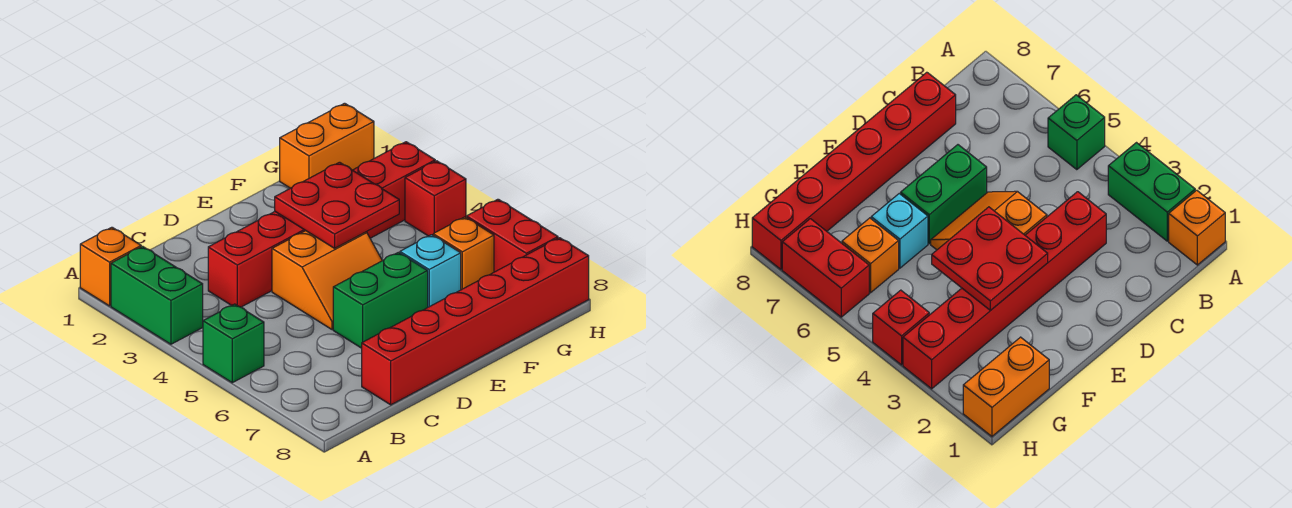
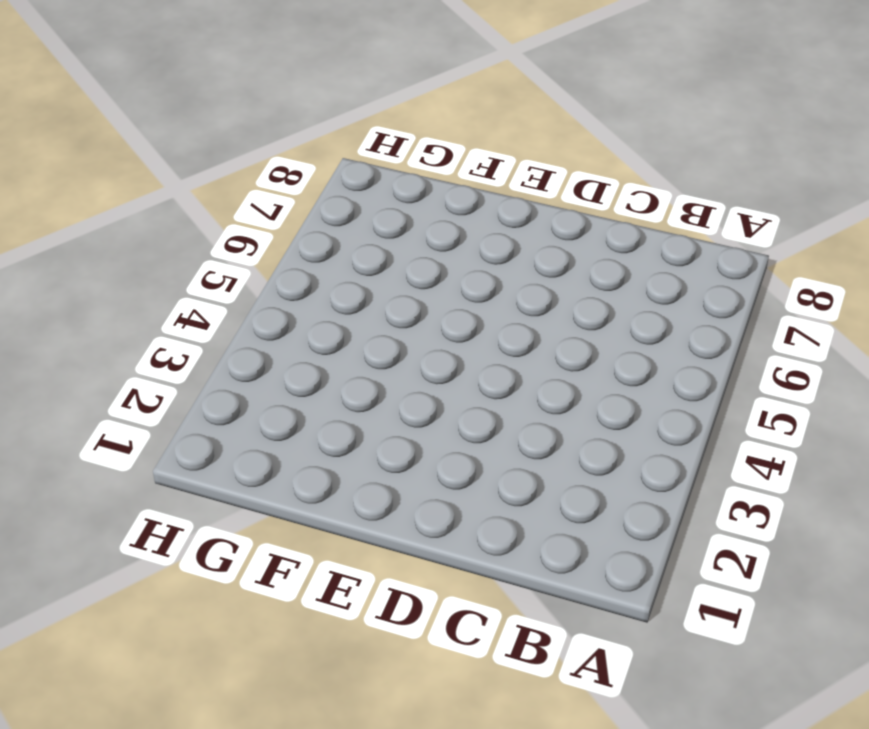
none -> orange brick A1 level 1
none -> green brick A2:A3 level 1
none -> green brick A5 level 1

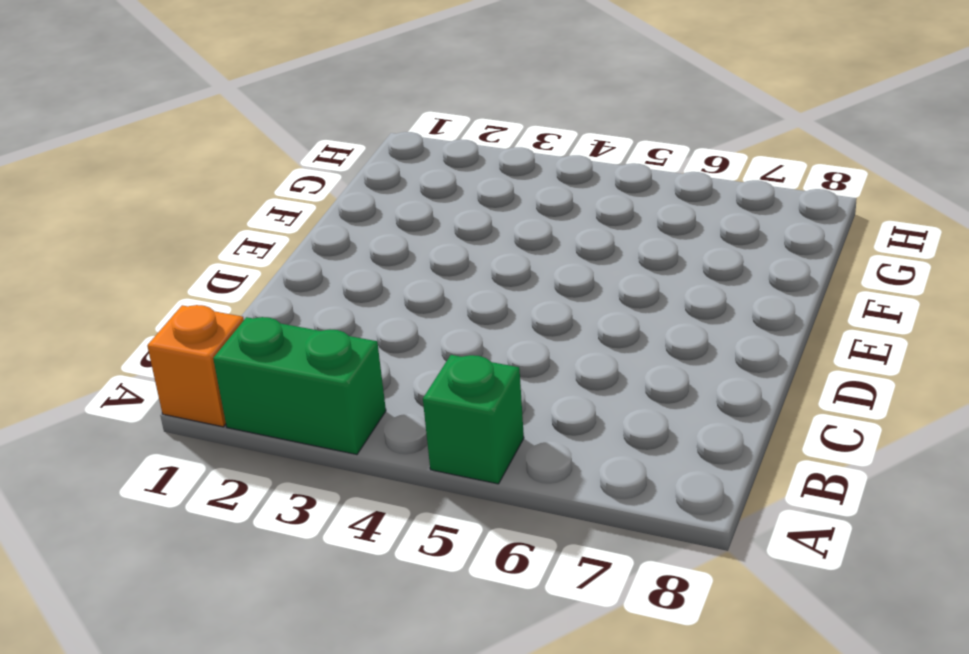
none -> red brick C3:H3 level 1
none -> red brick C8:H8 level 1
none -> orange slope D4:E5 level 1 top 4

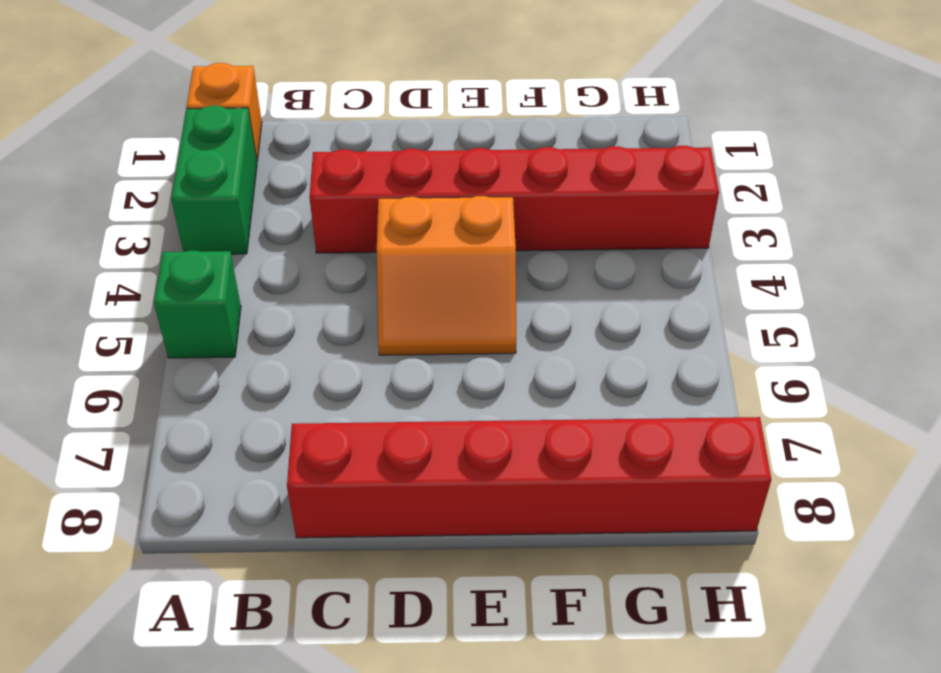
none -> green brick D6:E6 level 1
none -> cyan brick F6 level 1
none -> orange brick G1:H1 level 1

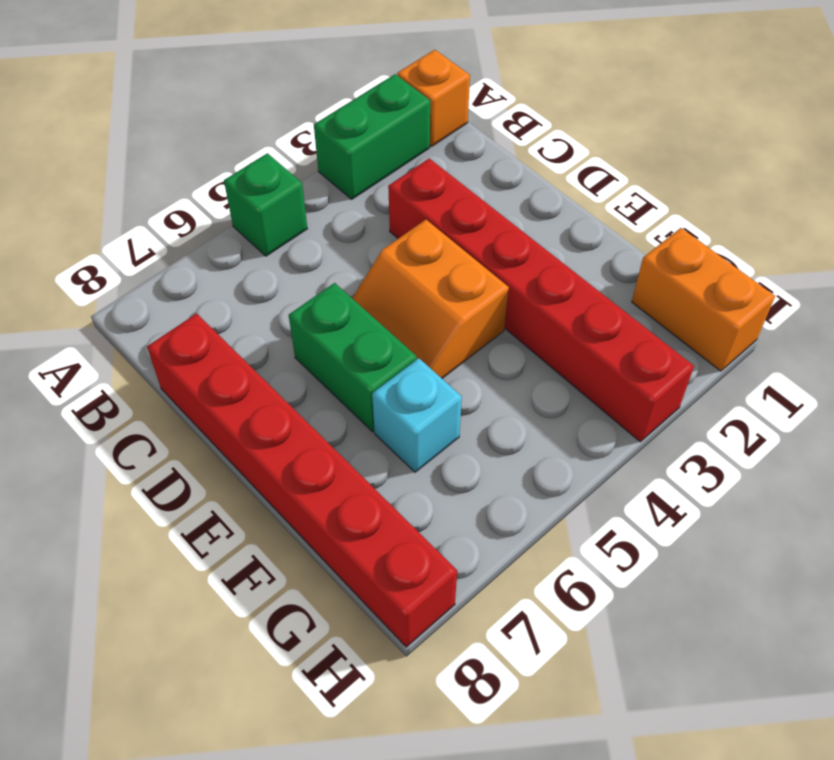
none -> orange brick G6 level 1
none -> red brick H4 level 1
none -> red brick H6:H7 level 1

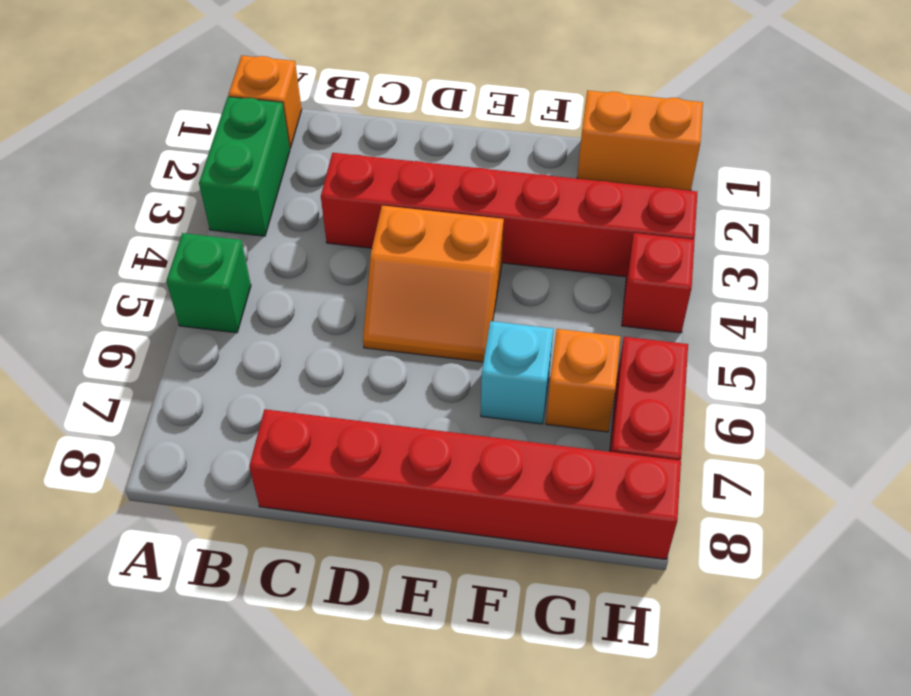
none -> green brick D6:E6 level 1
none -> red plate E3:F4 level 2

